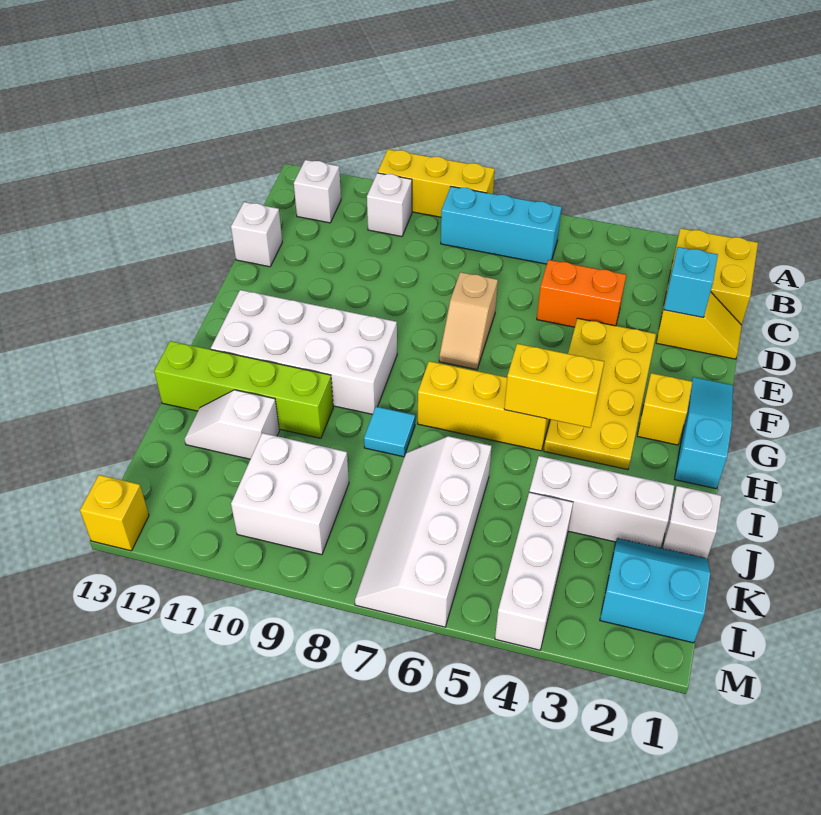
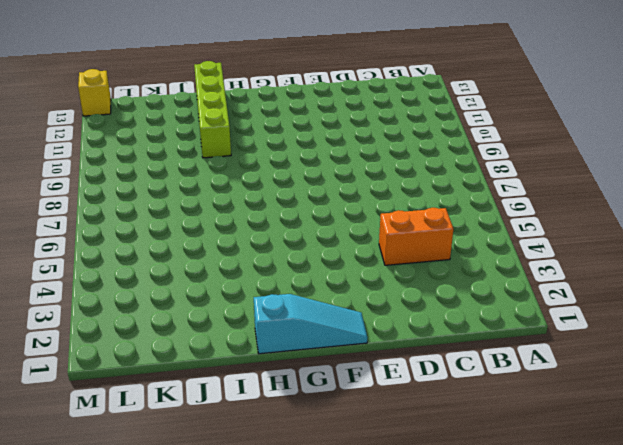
orange brick C4:D4 level 1 -> orange brick D4:D5 level 1
none -> yellow brick A8:A10 level 1
none -> yellow brick B1:C2 level 1
none -> cyan brick B6:B8 level 1

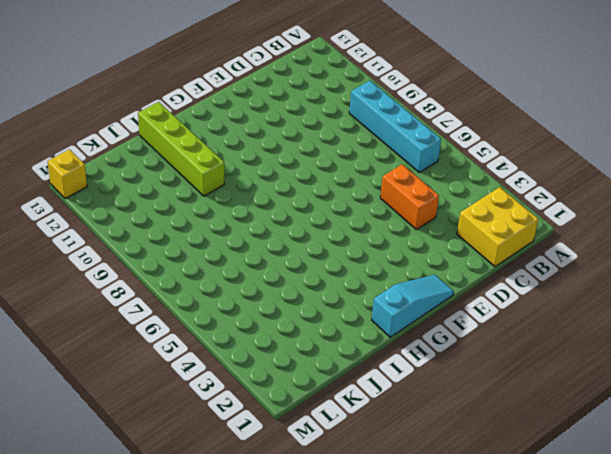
cyan brick B6:B9 level 1 -> cyan brick B6:B8 level 1
none -> yellow brick A8:A10 level 1
none -> white brick B10 level 1
none -> white brick B12 level 1

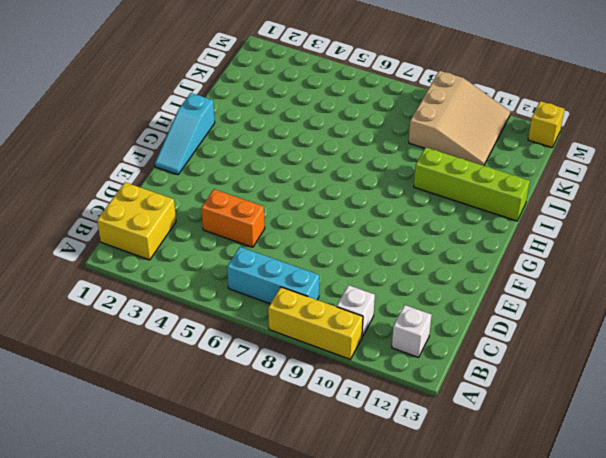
tan slope K9:M11 level 1 top 9 -> white brick K9:L10 level 1
none -> yellow slope D1:D2 level 1 top 2
none -> white brick D13 level 1
none -> yellow plate E3:H4 level 1

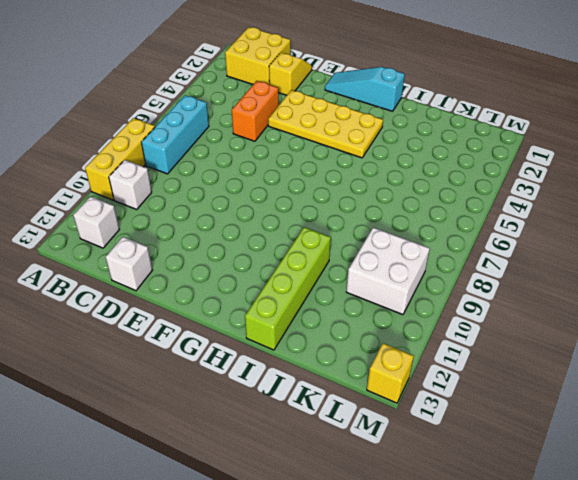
none -> tan slope E7:F7 level 1 top E
none -> yellow brick G2 level 1
none -> white brick G9:H12 level 1

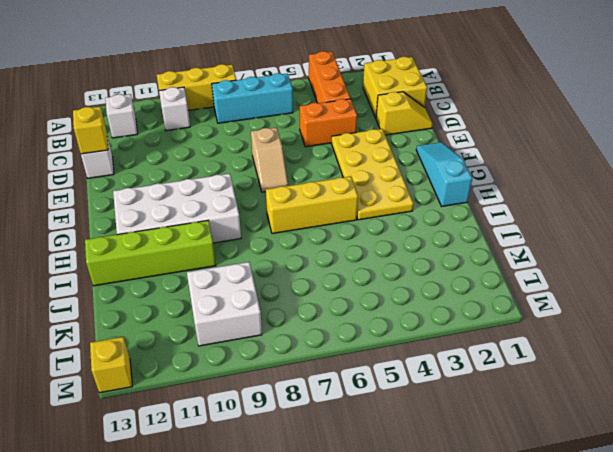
orange brick A4:C4 level 1 -> none
yellow brick D13 level 2 -> yellow brick G2 level 1
none -> cyan tile I8 level 1
none -> white brick J1 level 1
none -> white brick J2:J4 level 1

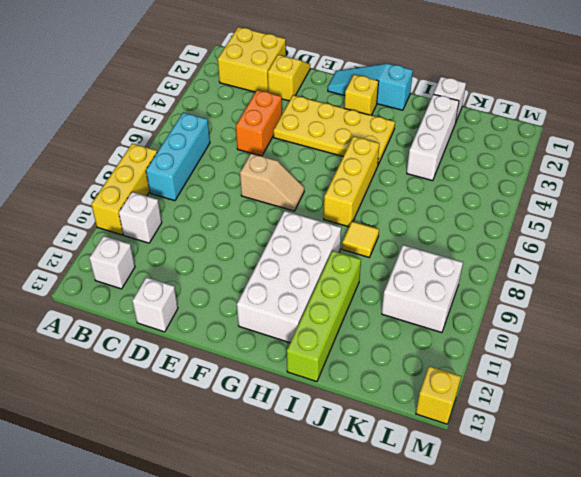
yellow tile I8 level 1 -> cyan tile I8 level 1
none -> white slope J6:M7 level 1 top 6
none -> white slope J11:J12 level 1 top 11
none -> cyan slope K1:L2 level 1 top L

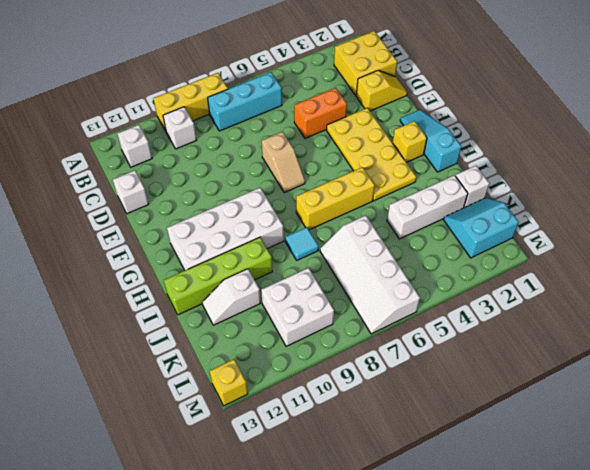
none -> white brick K4:M4 level 1
none -> cyan brick D2 level 2
none -> yellow brick H4:H5 level 2

